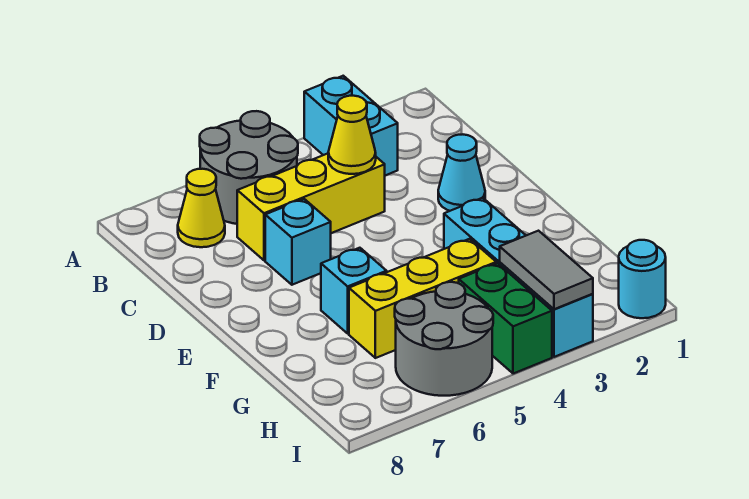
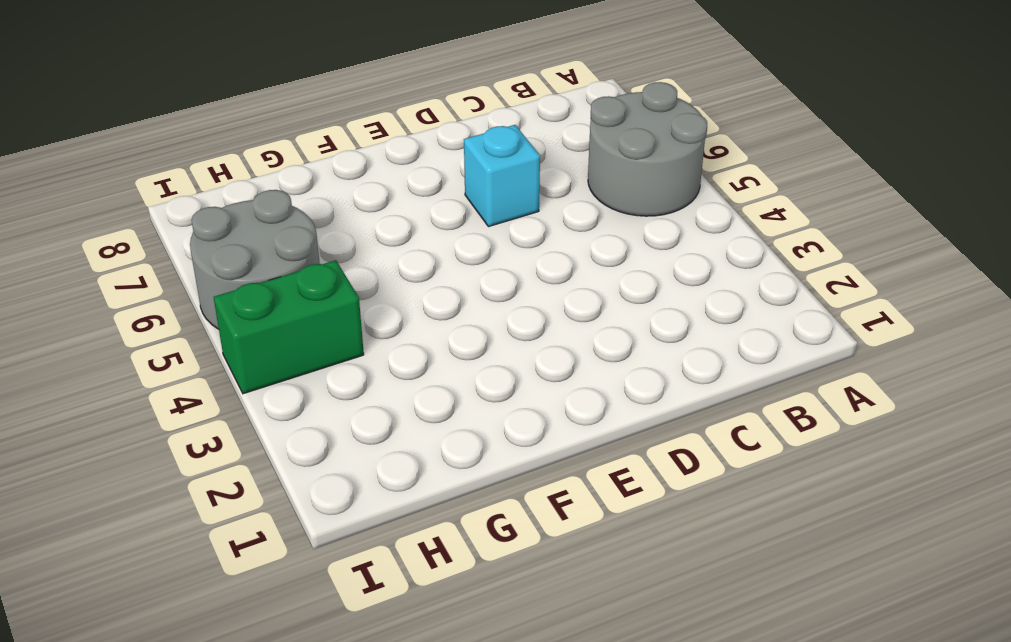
none -> cyan brick A3:B3 level 1
none -> yellow cone B7 level 1
none -> yellow brick C4:C6 level 1

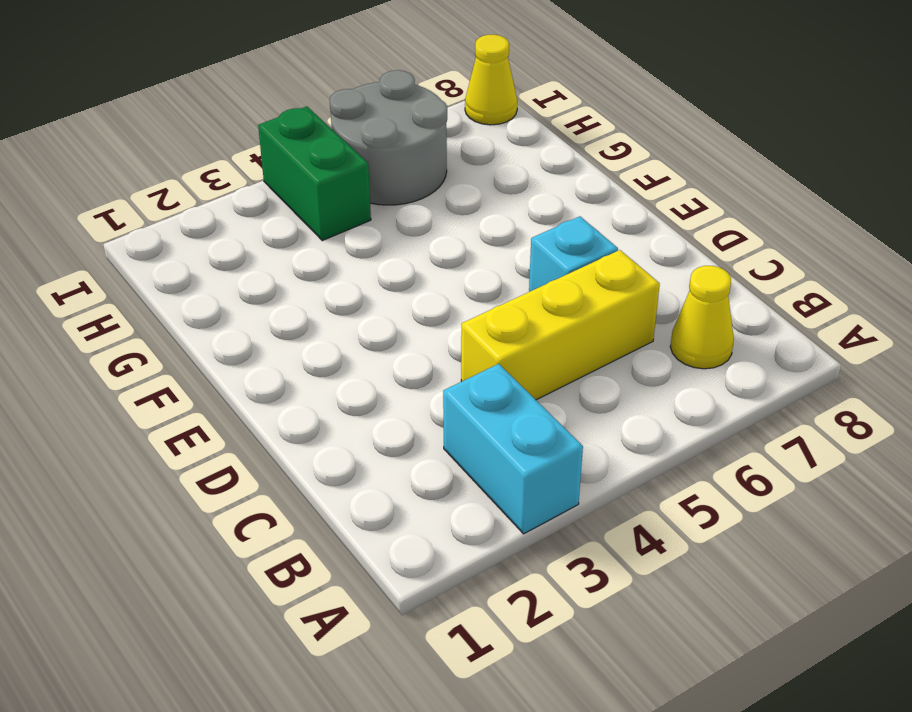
yellow cone I8 level 1 -> yellow cone C4 level 2
none -> grey round brick A5:B6 level 1
none -> cyan cone D2 level 1
none -> cyan brick F3:I3 level 1

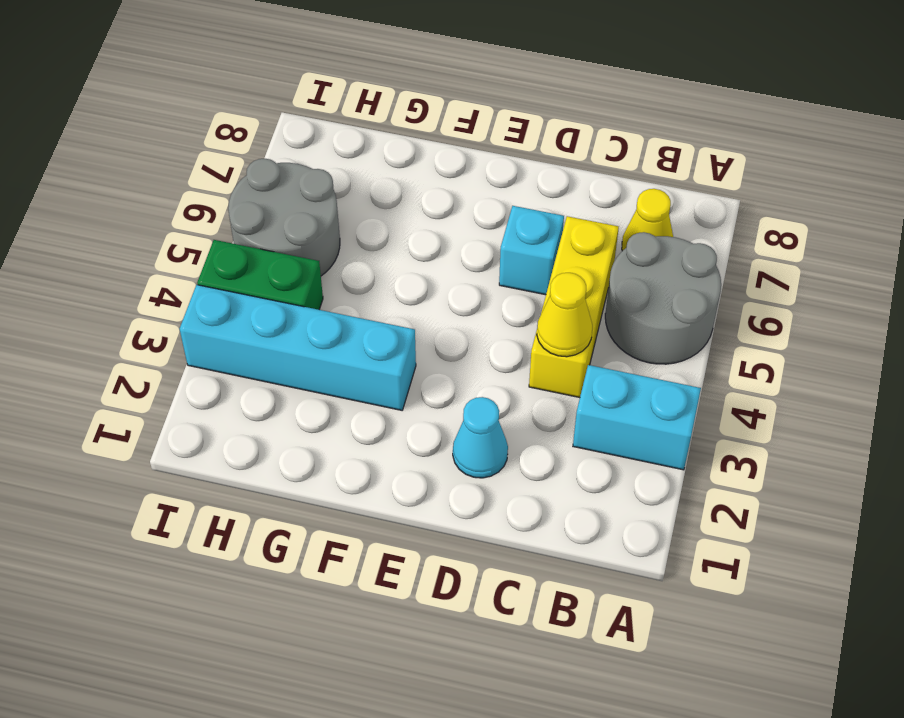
none -> cyan brick F6 level 1
none -> yellow brick G4:G6 level 1
none -> cyan round brick I1 level 1

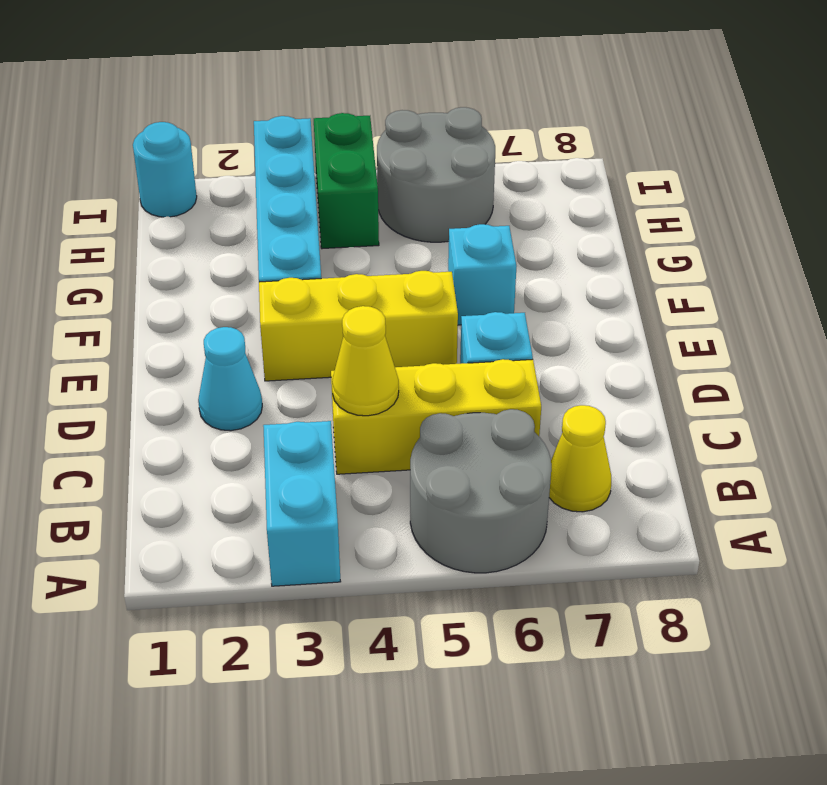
yellow brick E3:E5 level 1 -> yellow brick G4:G6 level 1
none -> grey tile H3:I3 level 2

